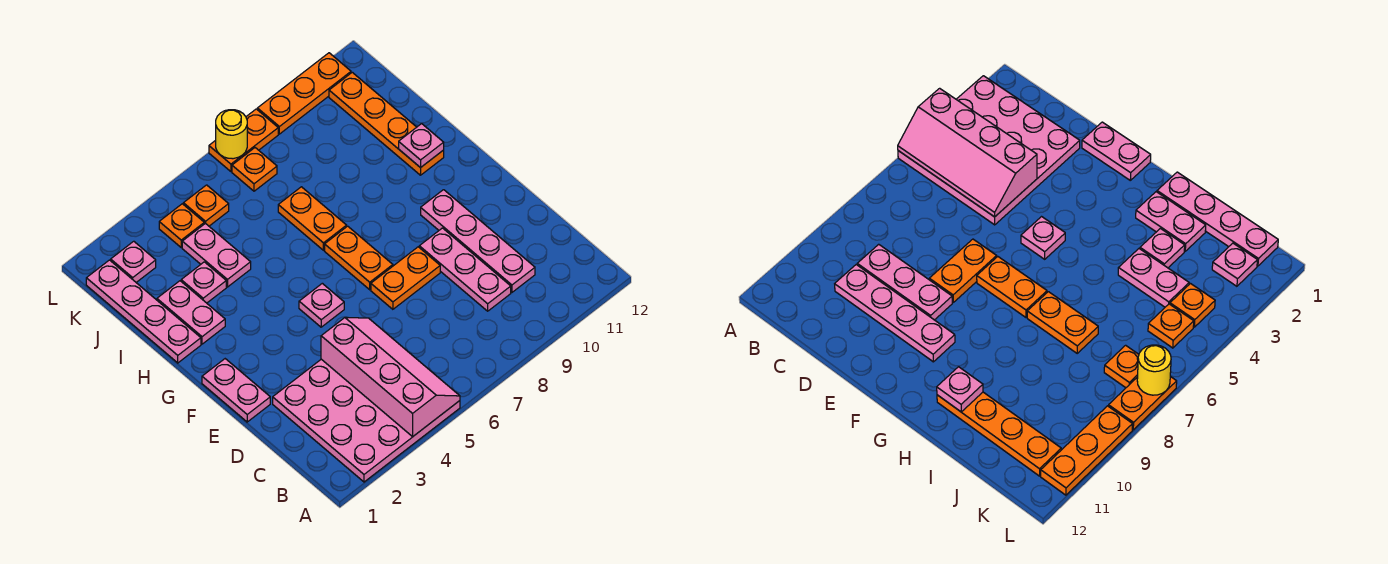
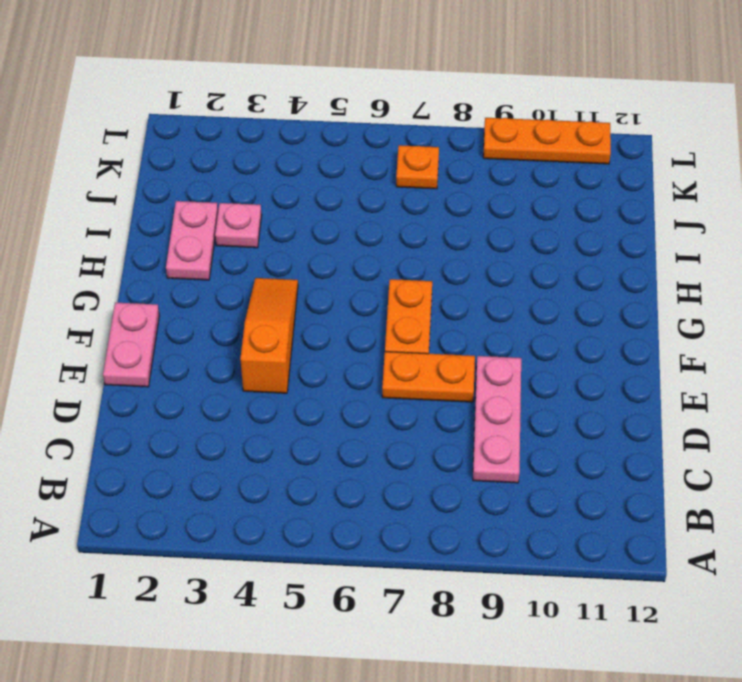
orange slope E4:G4 level 1 top E -> none
none -> pink plate A2:D5 level 1
none -> pink plate C10:F10 level 1
none -> pink plate F5 level 1

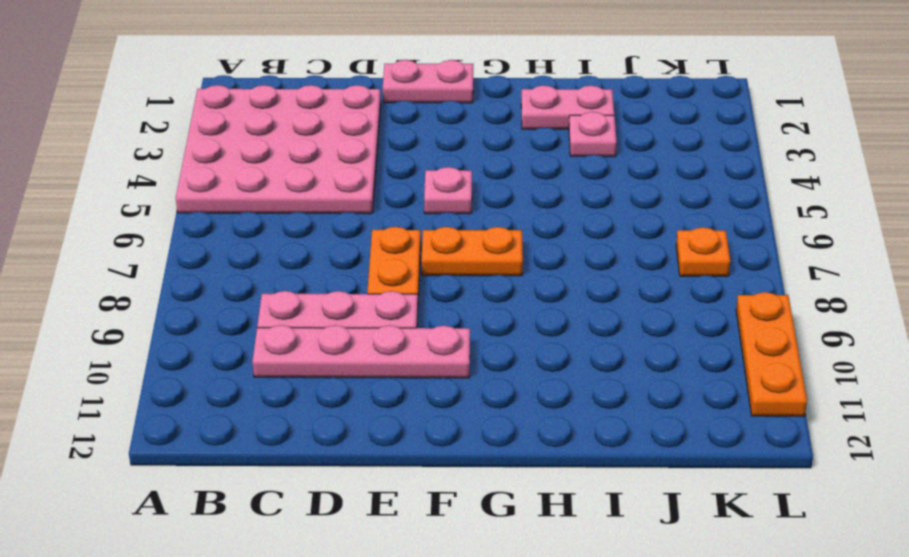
none -> pink plate H1:K1 level 1
none -> orange plate H7:I7 level 1
none -> orange plate H11:K11 level 1

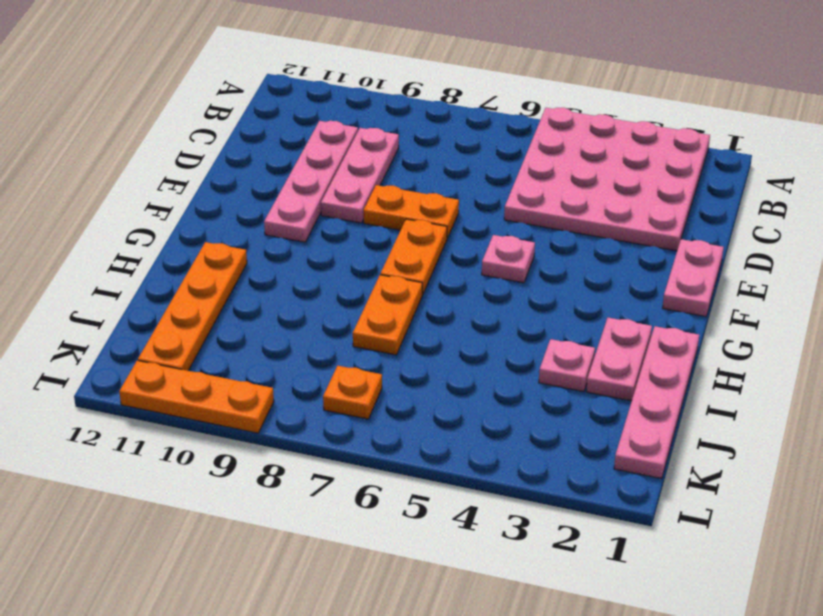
none -> pink plate I4:J4 level 1
none -> pink plate K2 level 1
none -> orange plate K4 level 1

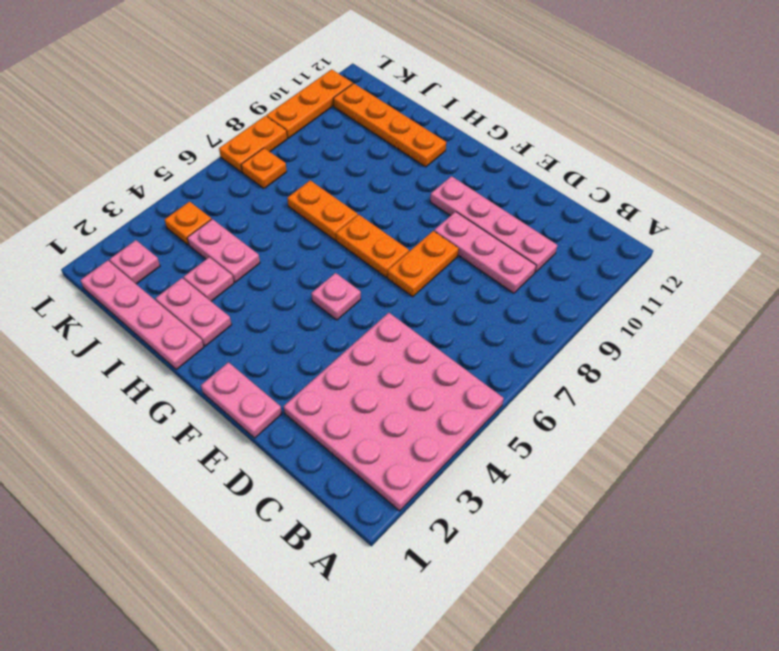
none -> orange plate K5 level 1
none -> pink slope A4:D5 level 2 top 4
none -> pink plate H11 level 2

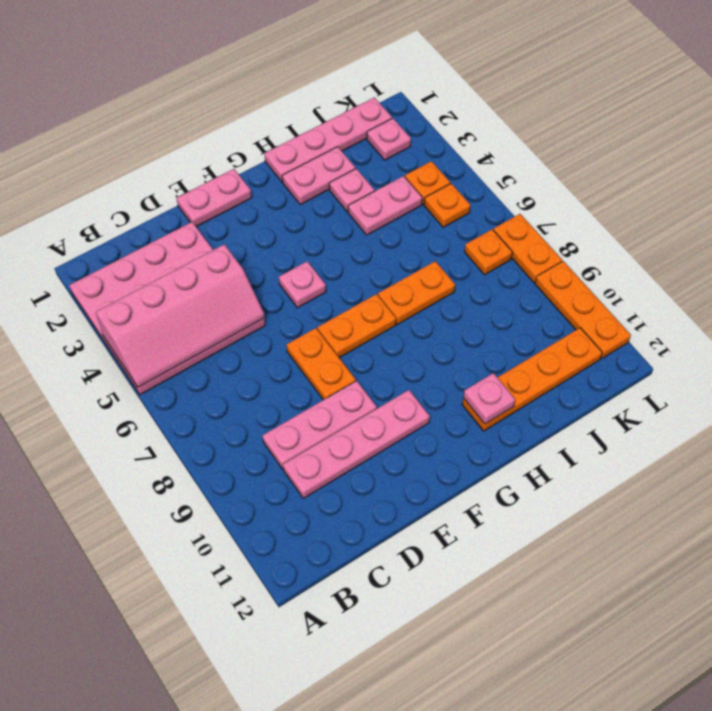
none -> yellow round brick L7 level 2

